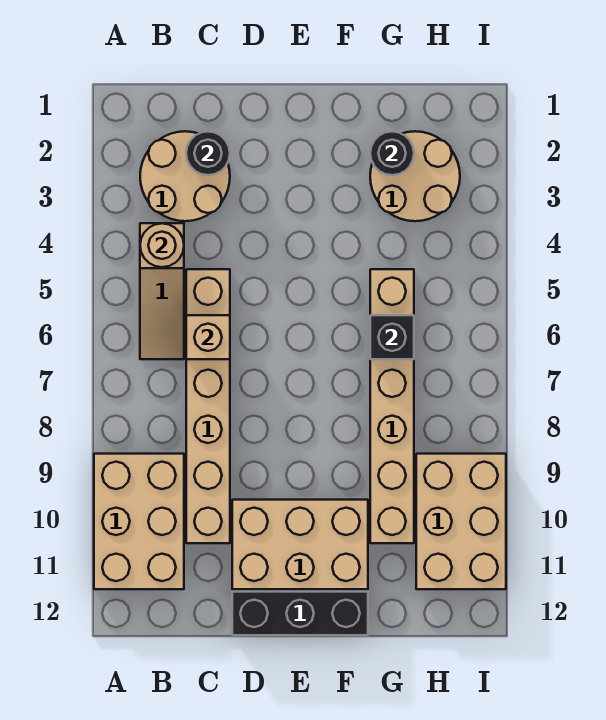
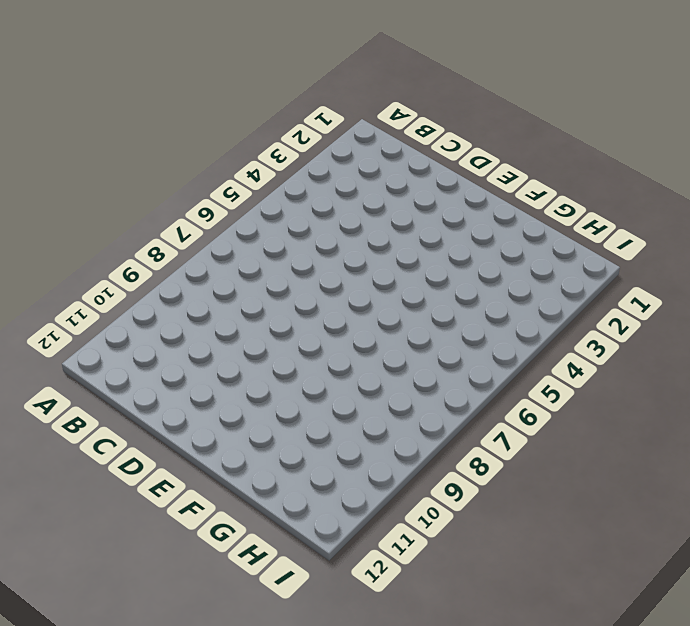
none -> tan brick A9:B11 level 1
none -> tan round brick B2:C3 level 1
none -> tan slope B4:B6 level 1 top 4

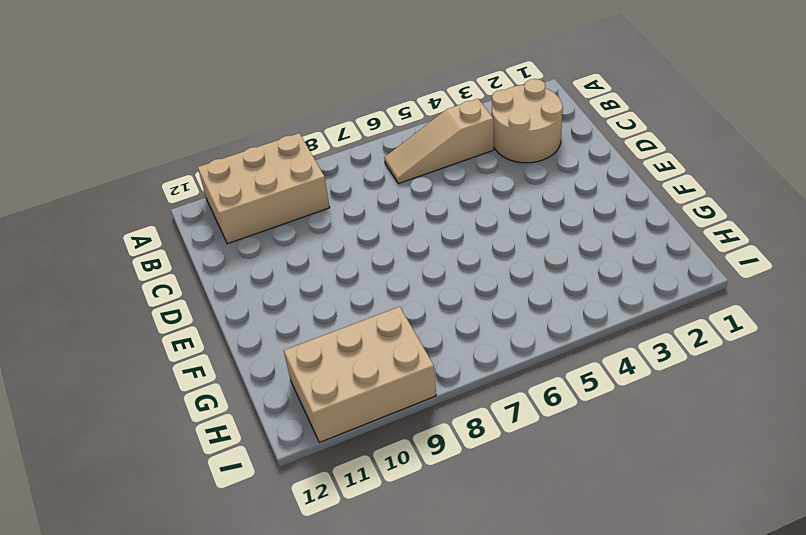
none -> tan brick C5:C10 level 1
none -> tan brick D10:F11 level 1
none -> black brick D12:F12 level 1

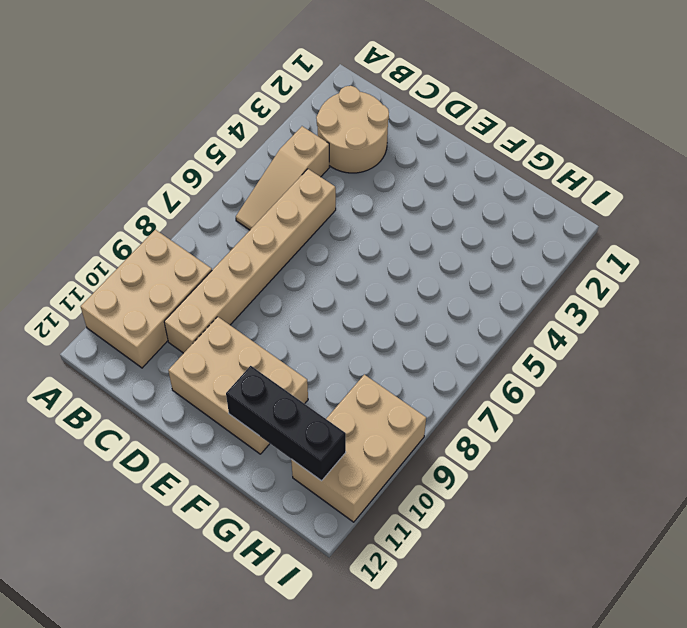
black brick F11:H11 level 2 -> black brick D12:F12 level 1
none -> tan round brick G2:H3 level 1
none -> tan brick G5:G10 level 1
none -> tan round brick B4 level 2

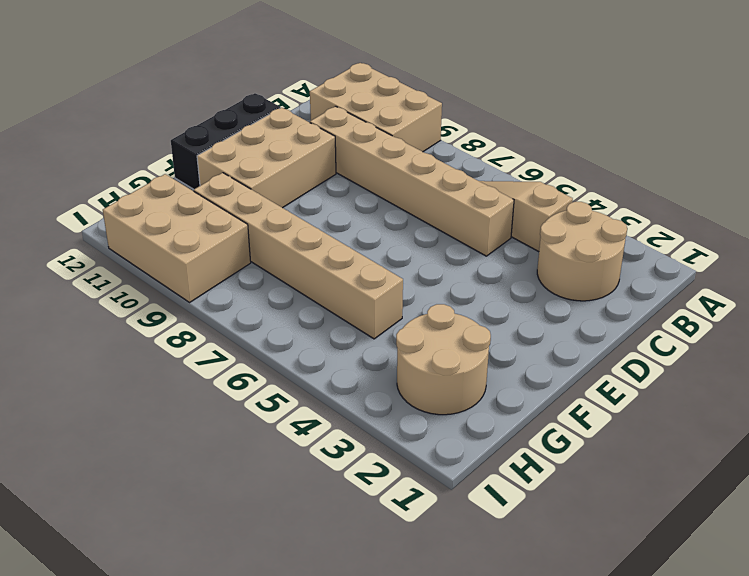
none -> tan round brick B4 level 2
none -> black round brick C2 level 2
none -> tan brick C6 level 2

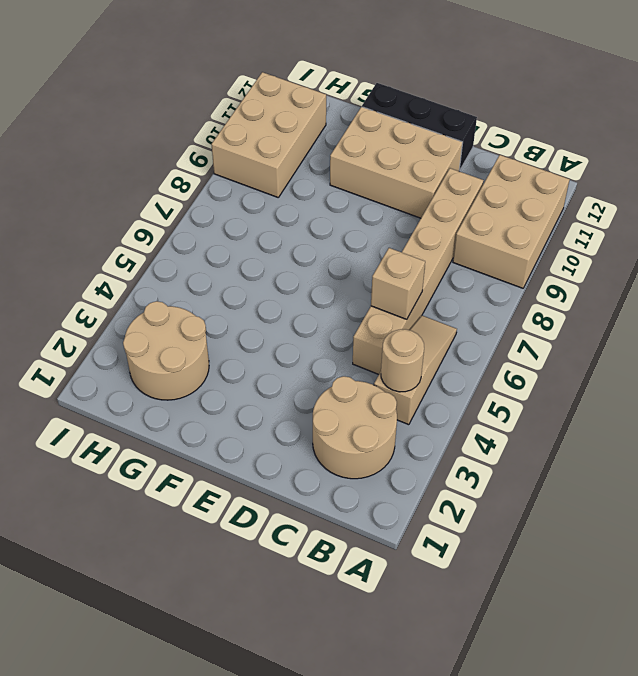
none -> tan brick G5:G10 level 1
none -> black round brick C2 level 2
none -> black round brick G2 level 2

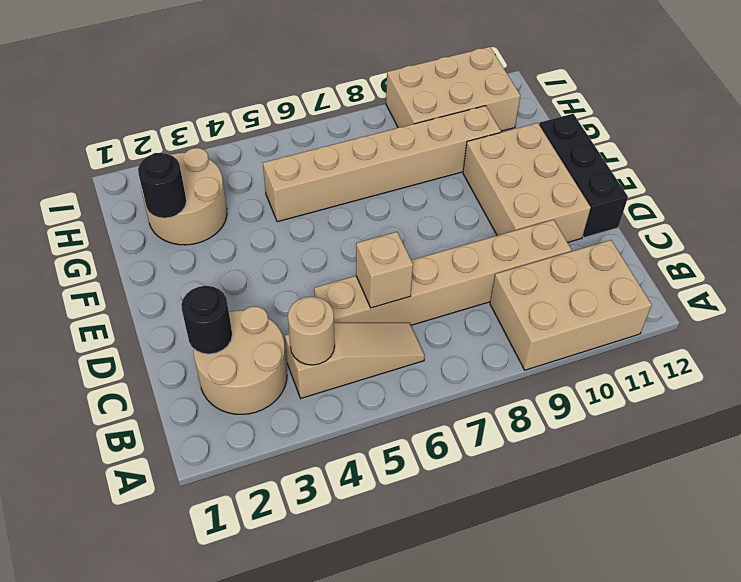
none -> black brick G6 level 2

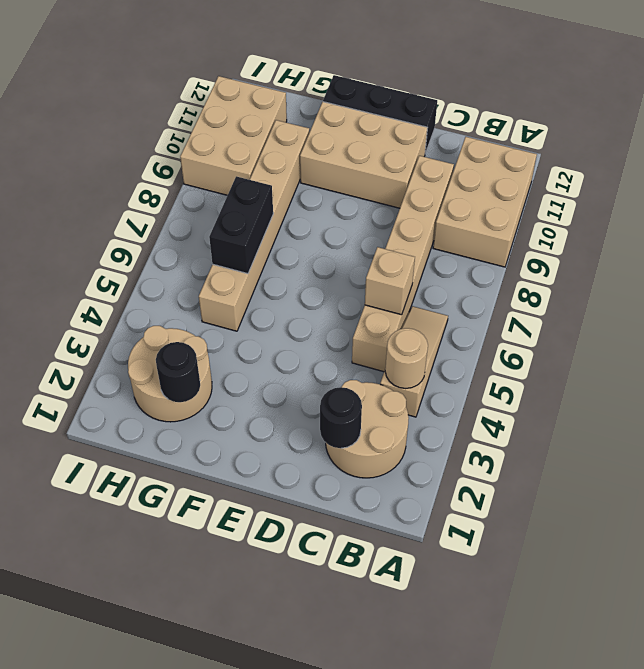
black brick G6:G7 level 2 -> black brick G6 level 2

